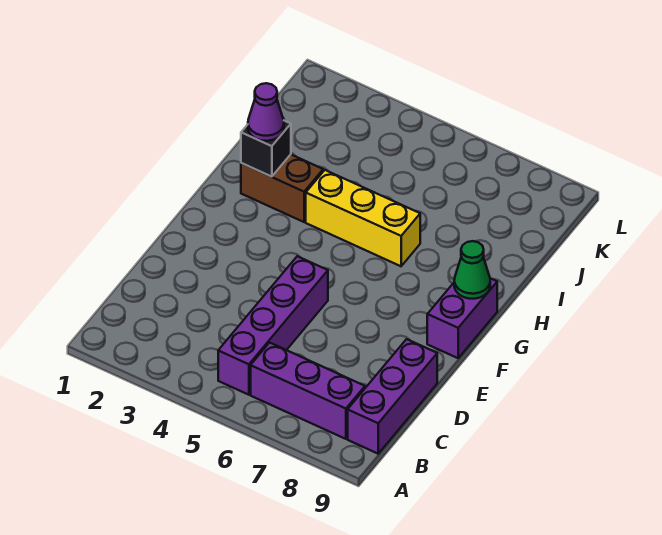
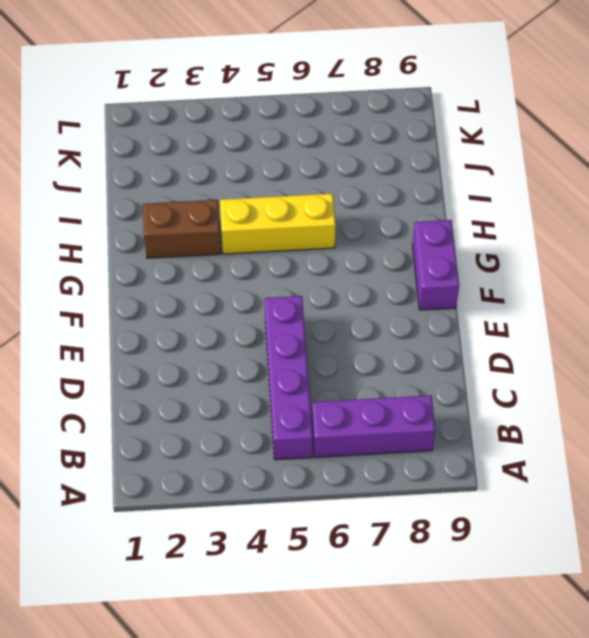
none -> purple brick B9:D9 level 1
none -> green cone G9 level 2

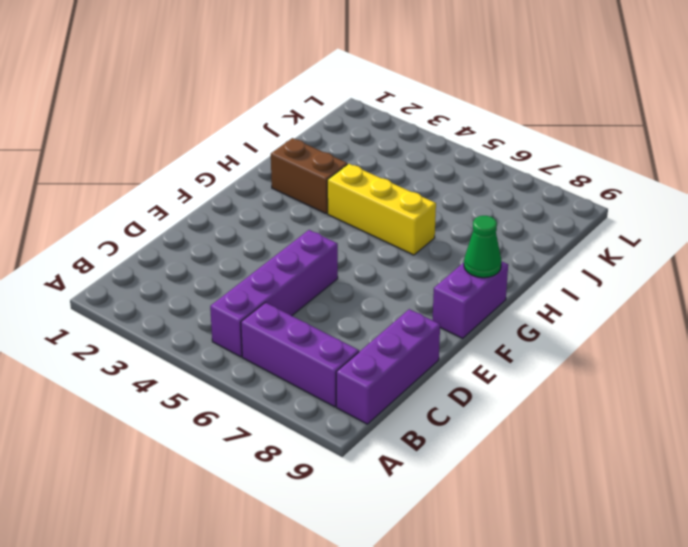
none -> black brick H2 level 2
none -> purple cone H2 level 3

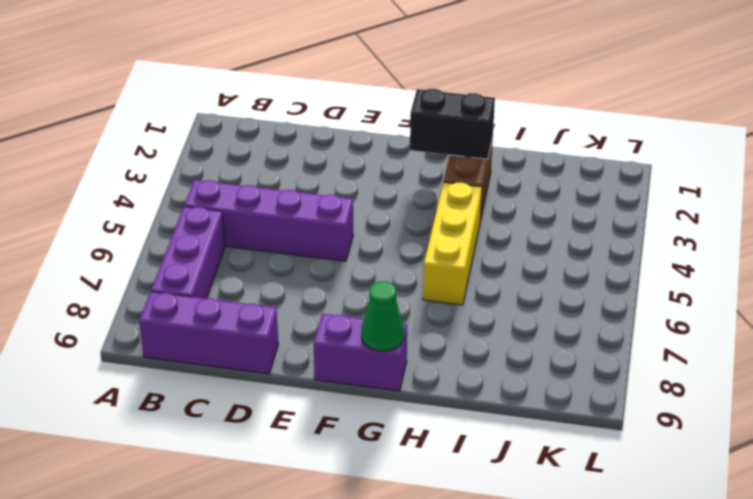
black brick G2:H2 level 2 -> black brick H2 level 2
none -> purple cone H2 level 3

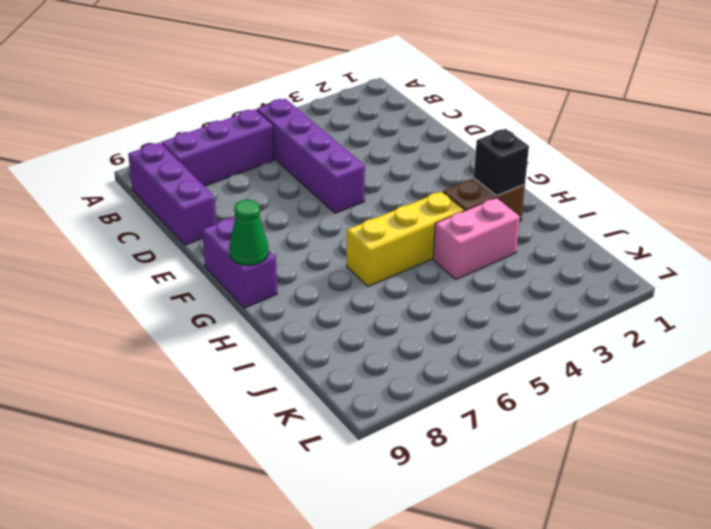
pink brick I3:I4 level 1 -> none
none -> purple cone H2 level 3

